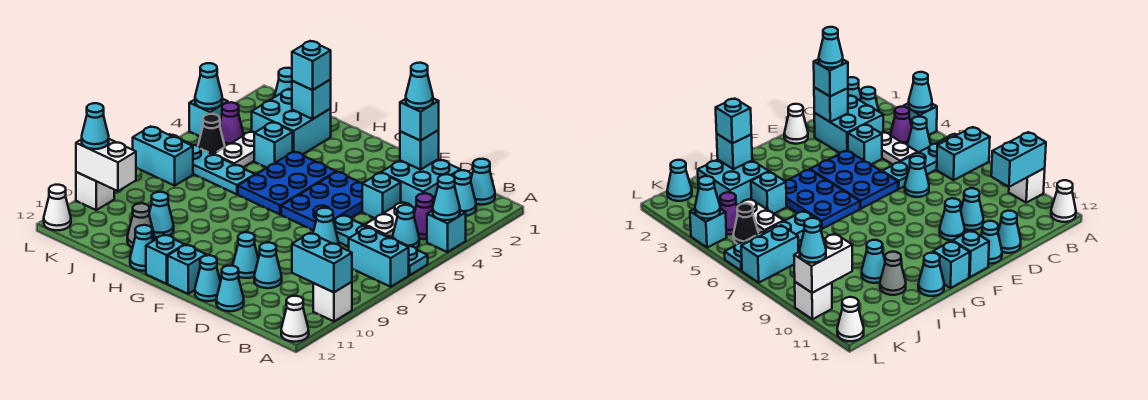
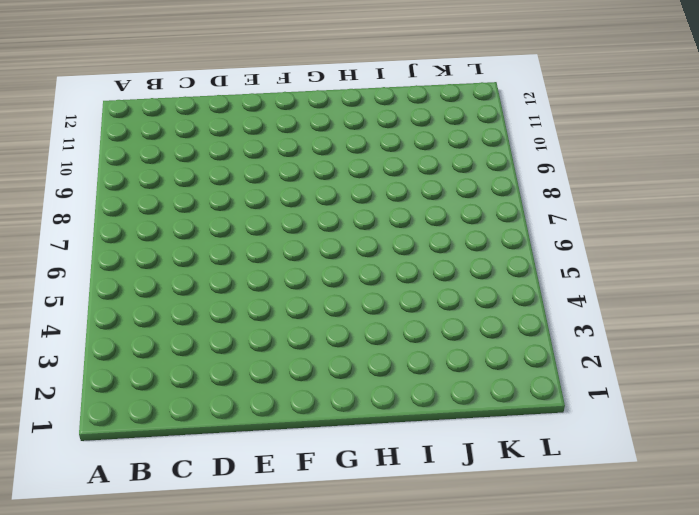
none -> cyan brick A4 level 1
none -> cyan plate A6:D6 level 1
none -> cyan brick A7:B7 level 1
none -> white brick A10 level 1

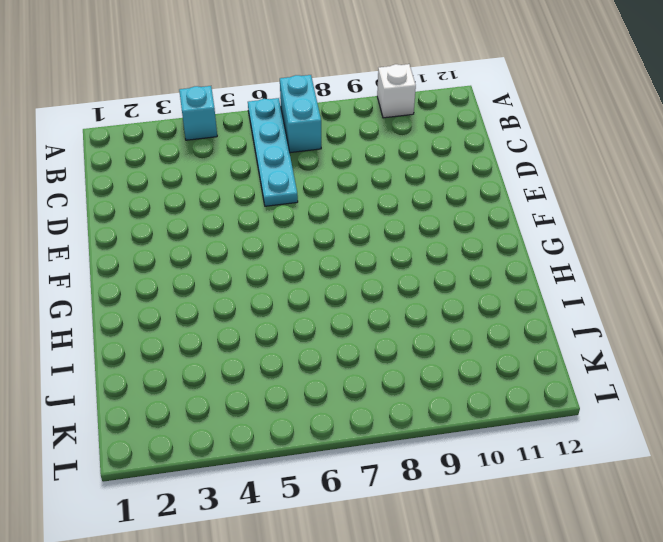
none -> white cone A12 level 1
none -> cyan cone B1 level 1
none -> cyan cone B2 level 1
none -> purple cone B4 level 1

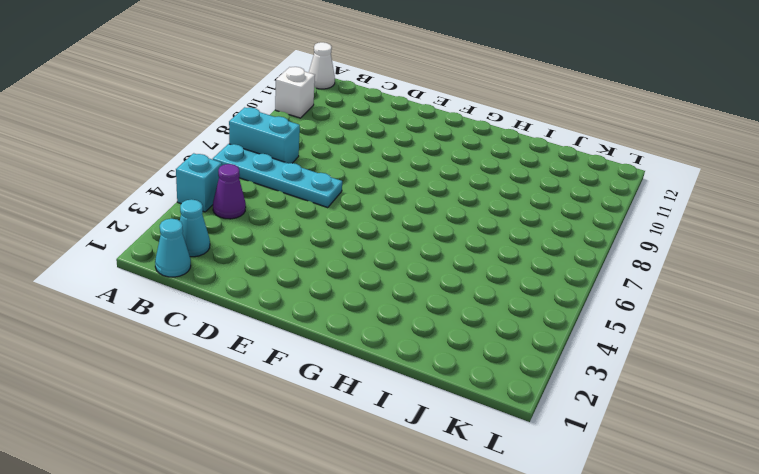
none -> cyan cone B5 level 1
none -> cyan brick C2:D3 level 1
none -> white plate C4:C5 level 1
none -> cyan brick D4 level 1

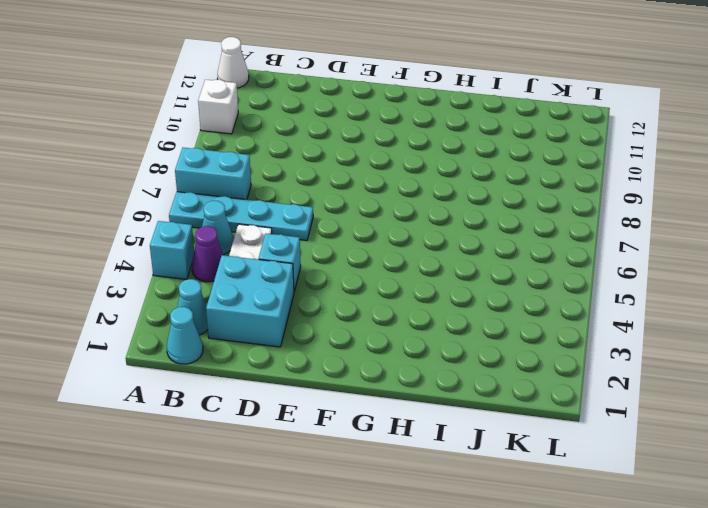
none -> cyan cone D7 level 1
none -> cyan cone D10 level 1
none -> cyan cone D12 level 1
none -> white cone E1 level 1

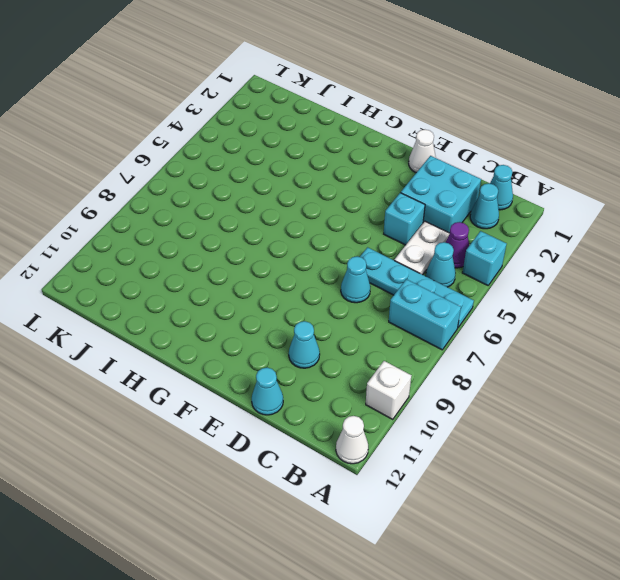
none -> blue plate E4:F6 level 1
none -> cyan cone E10 level 1
none -> cyan cone E12 level 1
none -> cyan brick F12 level 1

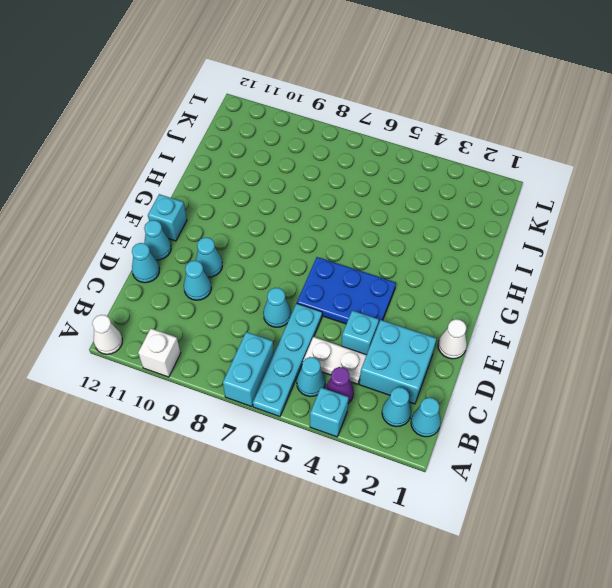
none -> blue plate G4:H6 level 1
none -> cyan brick G12 level 1
none -> cyan cone H12 level 1
none -> cyan brick I2:J3 level 1

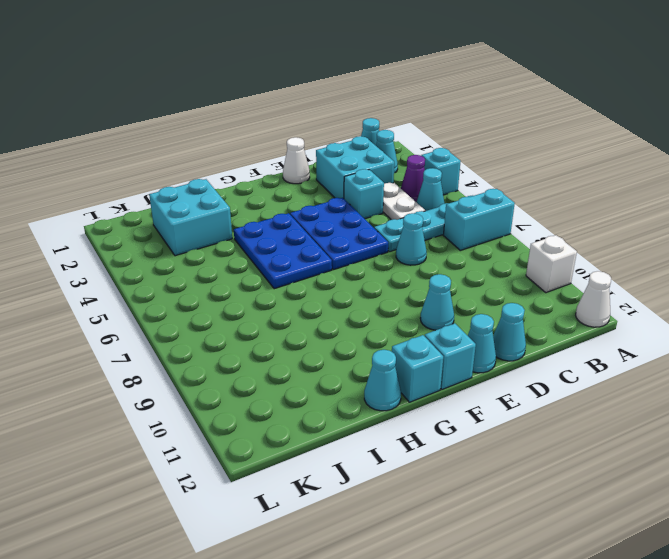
none -> cyan cone D10 level 1
none -> cyan brick I4 level 1
none -> cyan plate I6:L6 level 1
none -> cyan cone I10 level 1

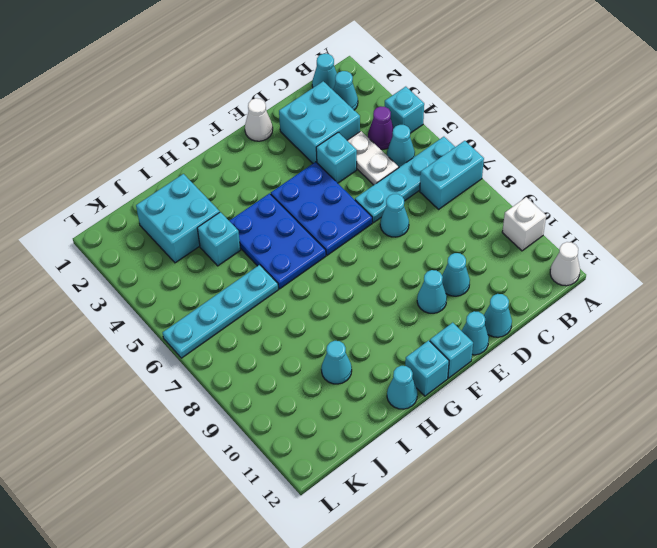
none -> grey cone I11 level 1
none -> white plate J4:J5 level 1
none -> cyan cone K1 level 1
none -> purple cone K4 level 1

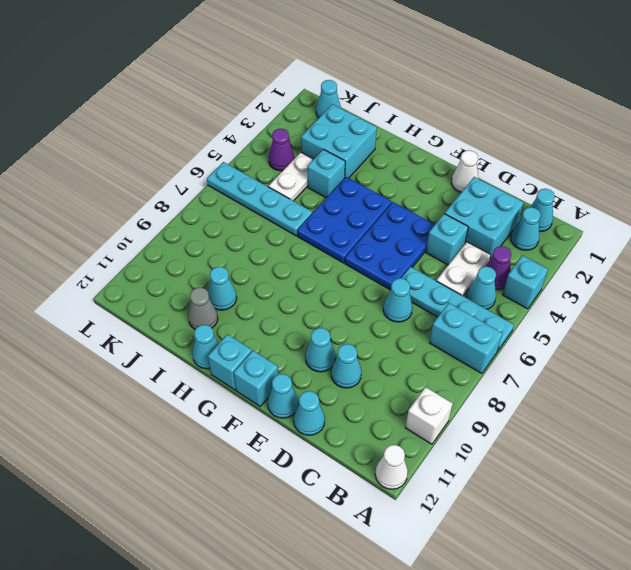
none -> black cone K5 level 1
none -> cyan brick K7:L7 level 1
none -> cyan brick L4 level 1
none -> white brick L10 level 1

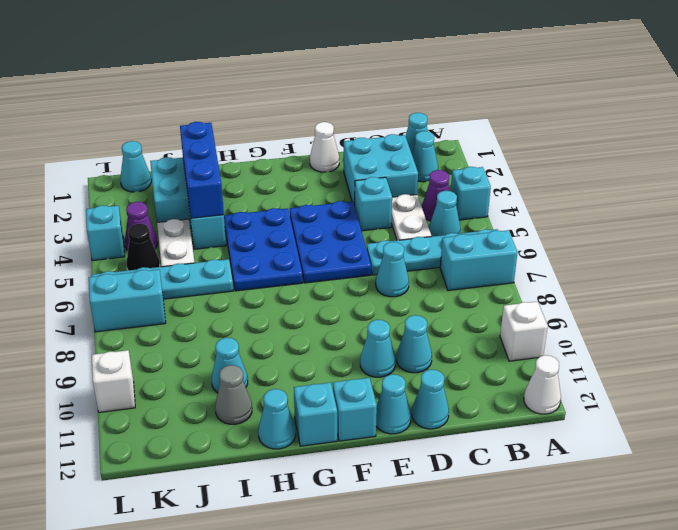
blue brick I2:I4 level 2 -> cyan brick I2 level 2
none -> white cone L12 level 1
none -> cyan cone A4 level 2
none -> cyan brick A10:B10 level 2
none -> cyan brick D2 level 2

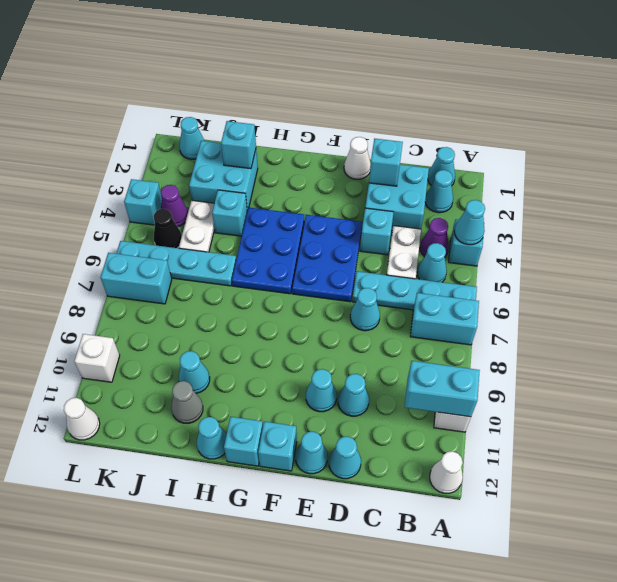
none -> white brick K10:L10 level 2
none -> cyan cone L4 level 2
none -> cyan brick D2 level 3
none -> cyan brick I2 level 3

